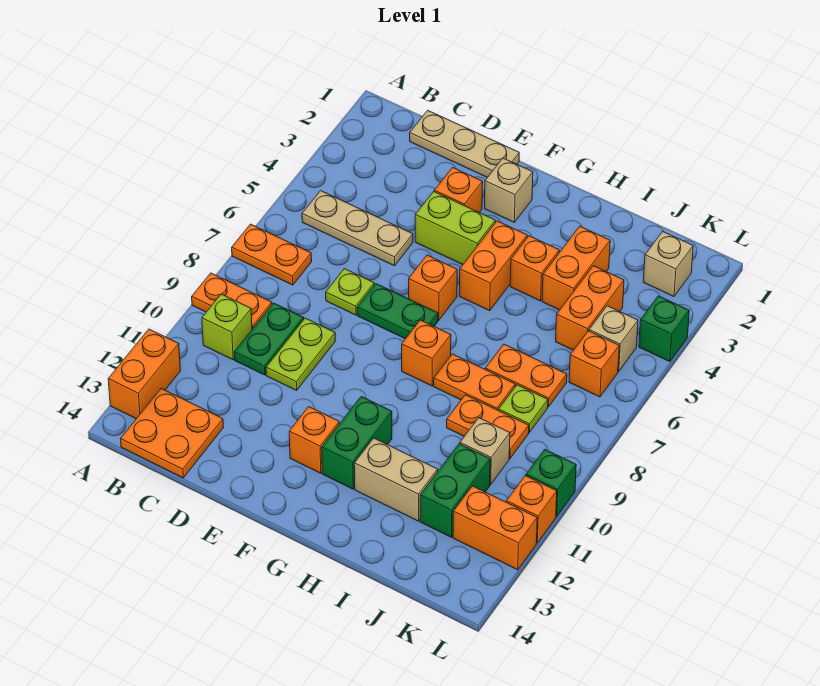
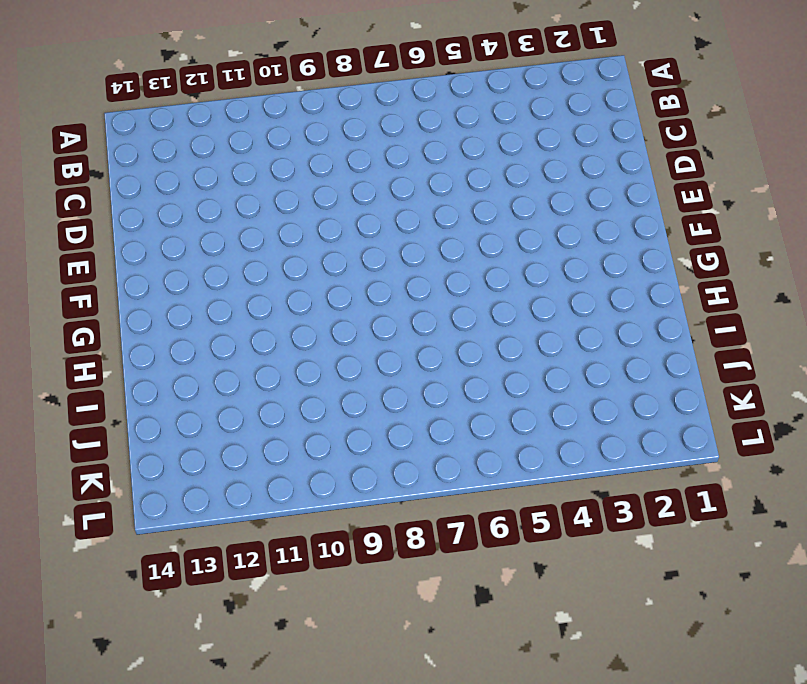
none -> orange plate A7:B7 level 1
none -> orange plate A9:B9 level 1
none -> orange brick A12:A13 level 1
none -> tan plate B5:D5 level 1

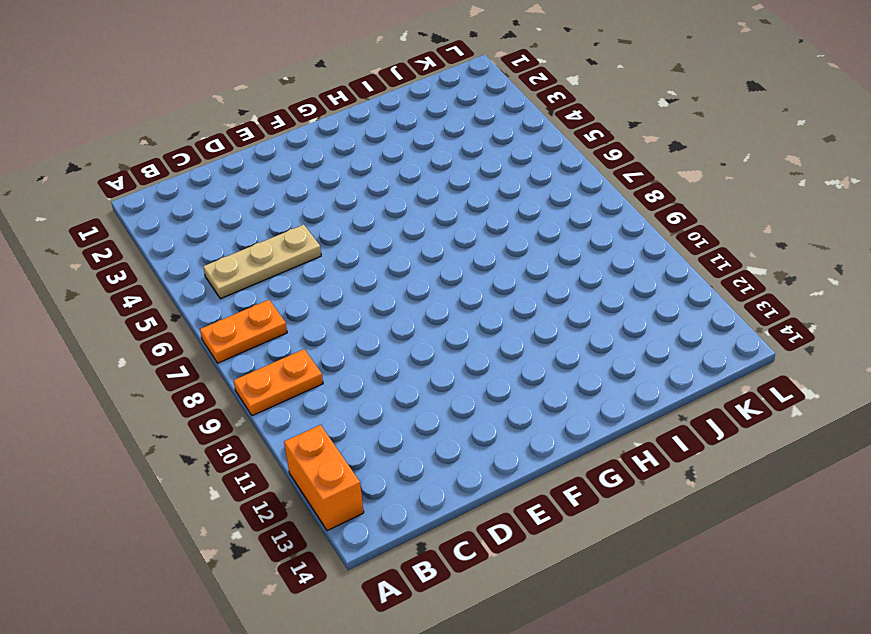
none -> lime brick B10 level 1
none -> orange plate B13:C14 level 1
none -> tan plate C1:E1 level 1
none -> green plate C9:C10 level 1

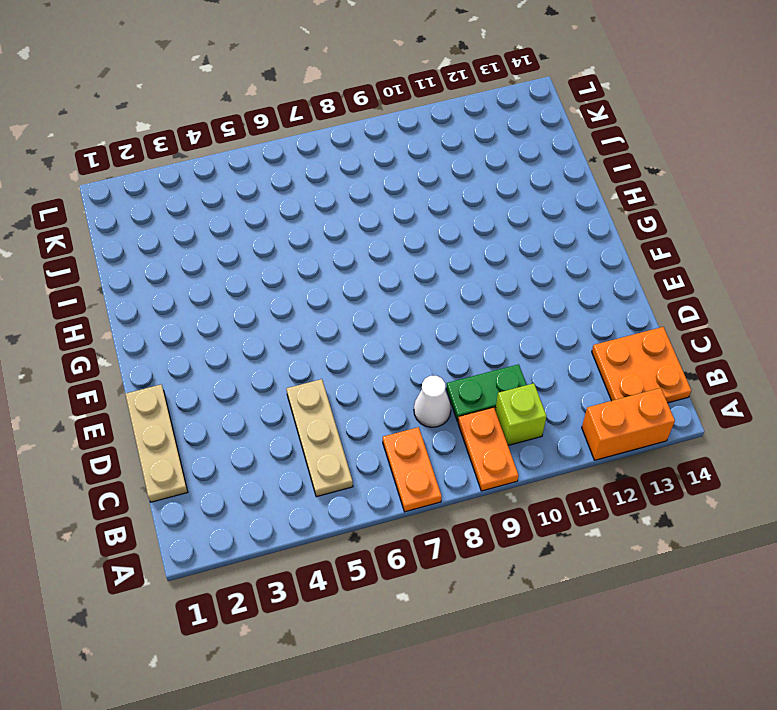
white cone C8 level 1 -> none
none -> lime plate D7 level 1
none -> lime plate D9:D10 level 1
none -> orange brick E3 level 1
none -> lime brick E4:F4 level 1

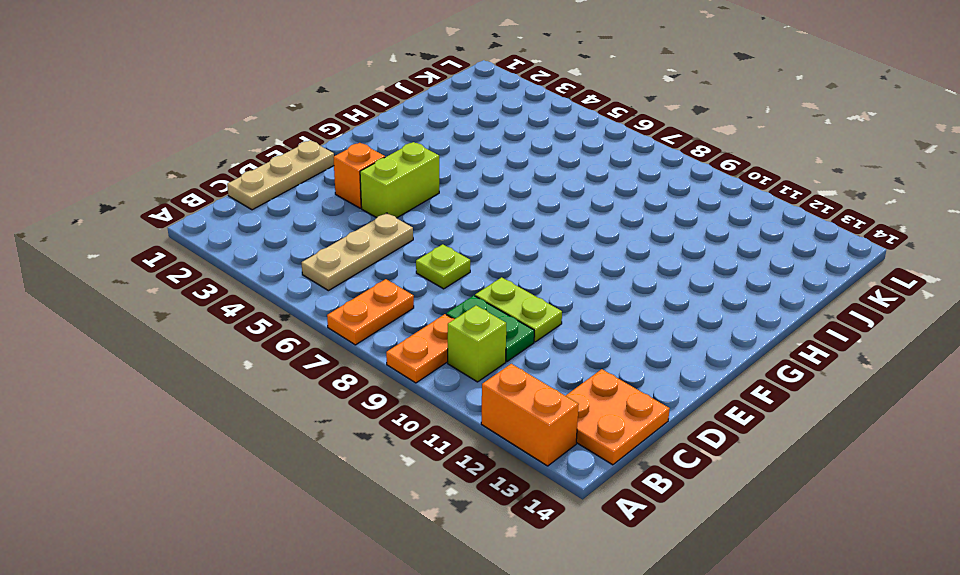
none -> green plate E7:F7 level 1
none -> tan brick F2 level 1
none -> orange brick F6 level 1
none -> orange brick F12 level 1

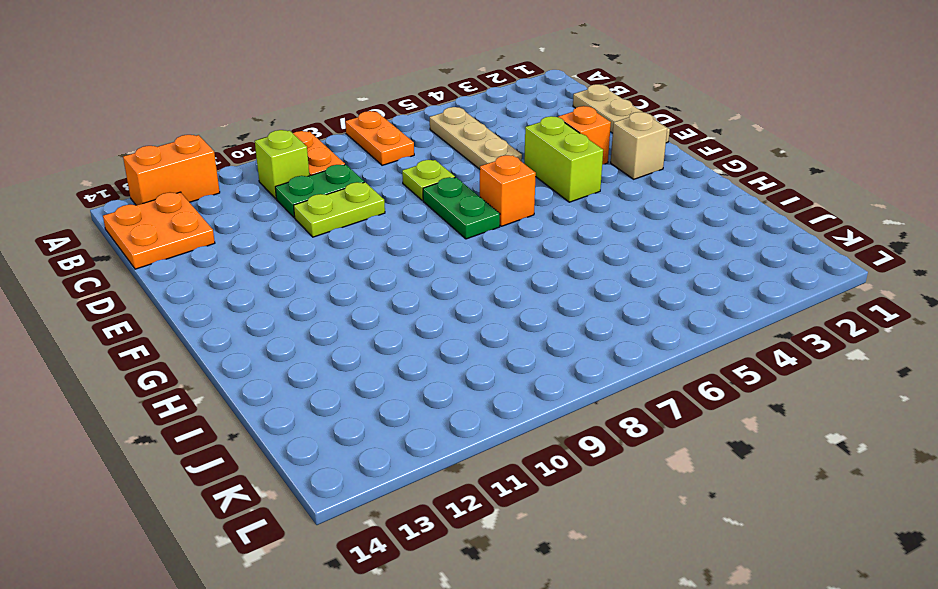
none -> orange brick F12 level 1
none -> orange brick G4:G5 level 1
none -> orange brick G8 level 1
none -> green brick G11:G12 level 1

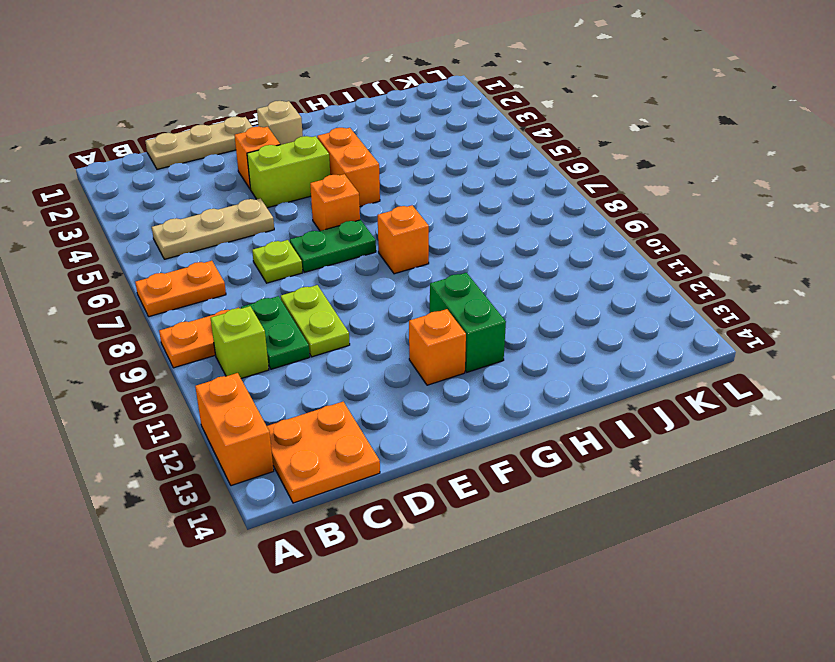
none -> orange brick H4 level 1
none -> orange plate H8:I8 level 1
none -> tan brick H12:I12 level 1
none -> orange brick I3:I4 level 1

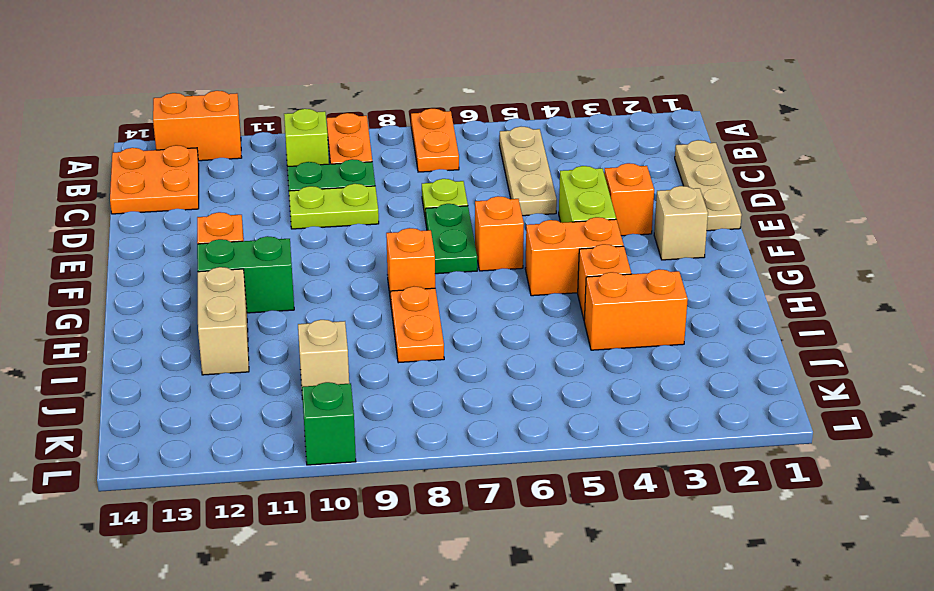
none -> orange plate I7:J7 level 1
none -> orange plate I9:J9 level 1
none -> orange brick J4:J5 level 1
none -> lime plate J8 level 1

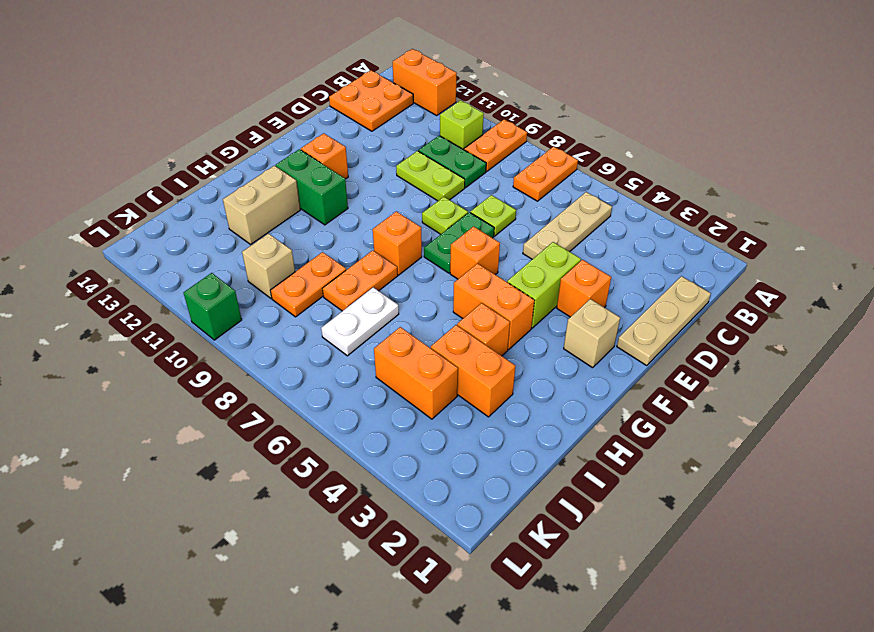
lime plate E8 level 1 -> lime plate J8 level 1
white plate I7:J7 level 1 -> orange plate I7:J7 level 1
none -> green brick J11:J12 level 1
none -> tan brick K2 level 1
none -> tan brick K5 level 1
none -> orange brick K6 level 1

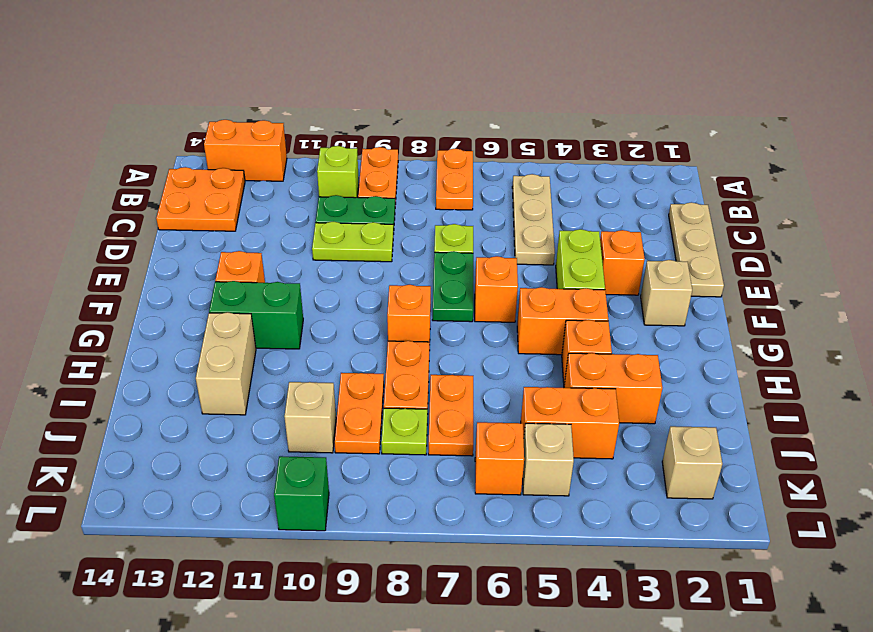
none -> green brick J11:J12 level 1
none -> orange brick K12:L12 level 1
none -> green brick L4 level 1
none -> orange brick L11 level 1

